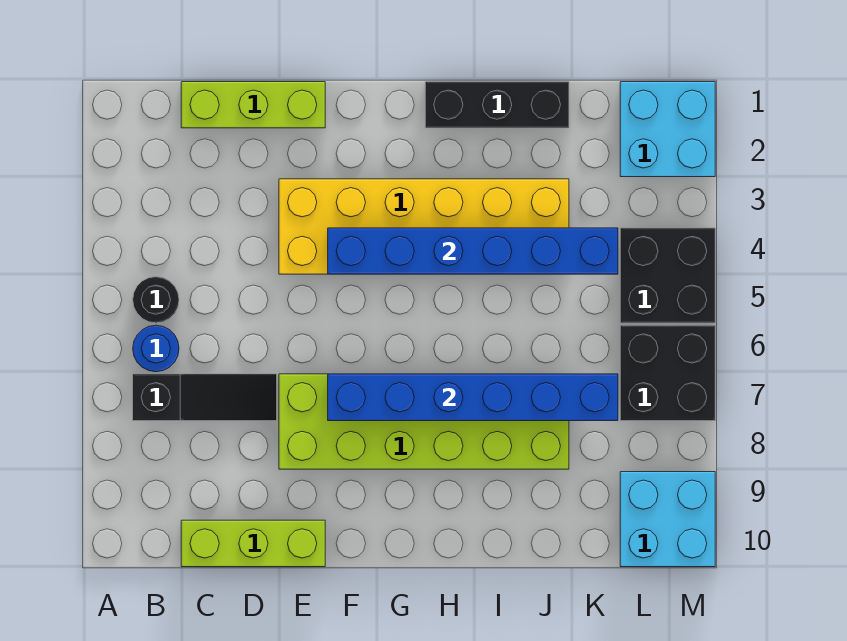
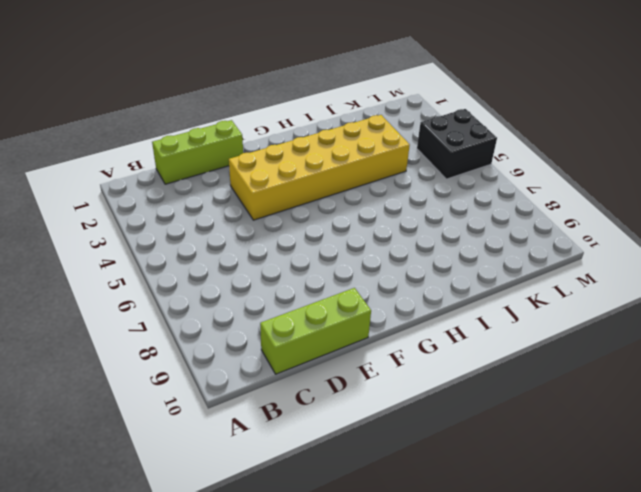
none -> black round brick B5 level 1
none -> blue round brick B6 level 1
none -> black slope B7:D7 level 1 top B

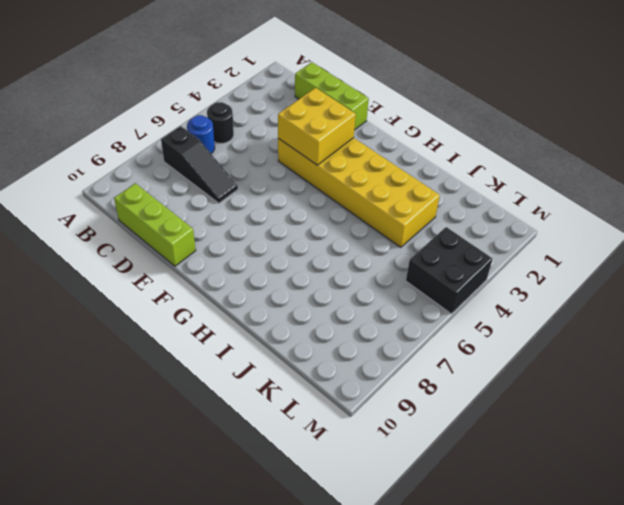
yellow brick E3:F4 level 2 -> blue brick F4:K4 level 2
none -> lime brick E7:J8 level 1
none -> black brick H1:J1 level 1
none -> cyan brick L1:M2 level 1

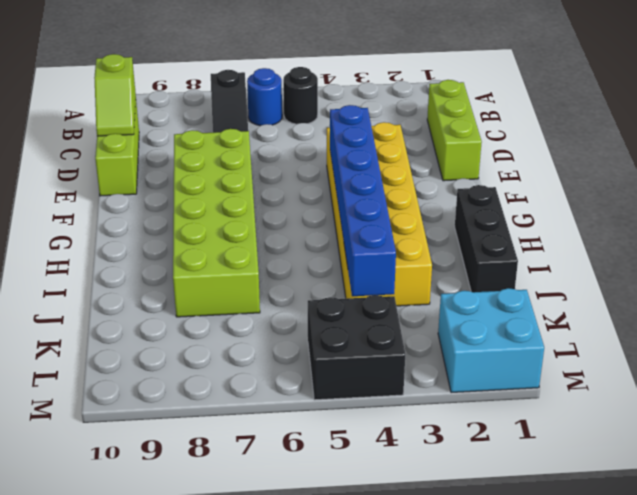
lime slope C10:D10 level 2 top C -> none
none -> black brick L6:M7 level 1
none -> cyan brick L9:M10 level 1
none -> blue brick F7:K7 level 2

